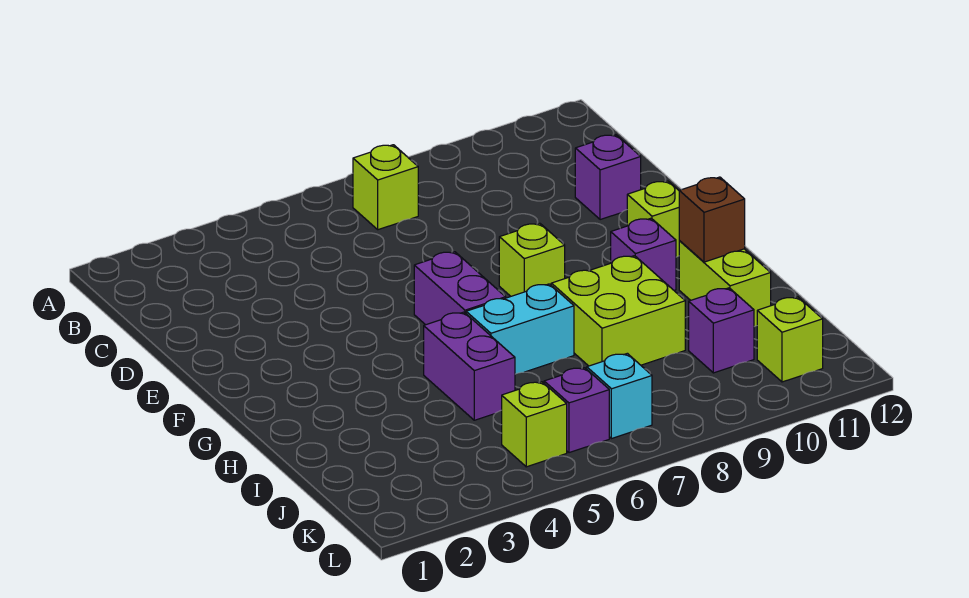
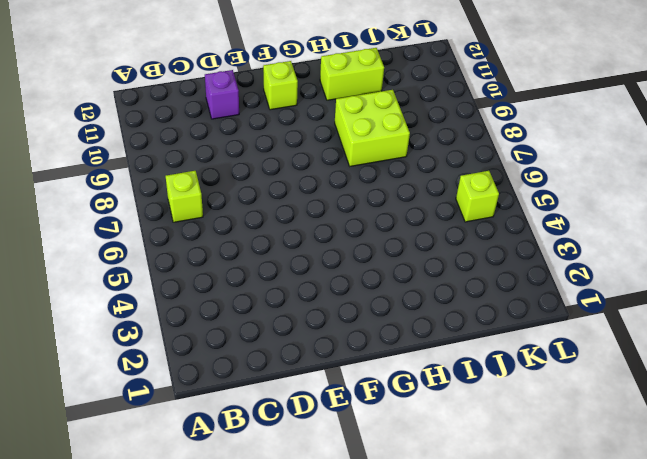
none -> purple brick F6:G6 level 1
none -> lime brick F8 level 1
none -> purple brick G10 level 1

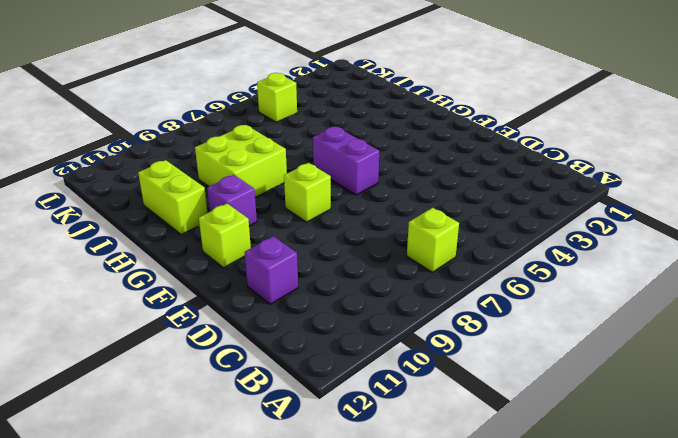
none -> purple brick H5:I5 level 1
none -> cyan brick H6:H7 level 1
none -> purple brick J10 level 1

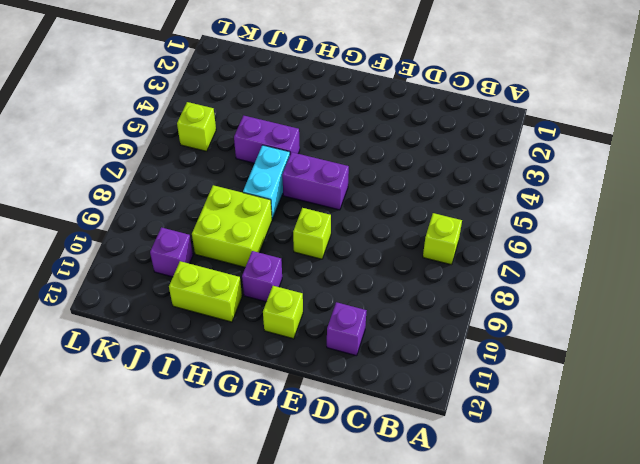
none -> purple brick K6 level 1
none -> cyan brick K7 level 1
none -> lime brick K11 level 1

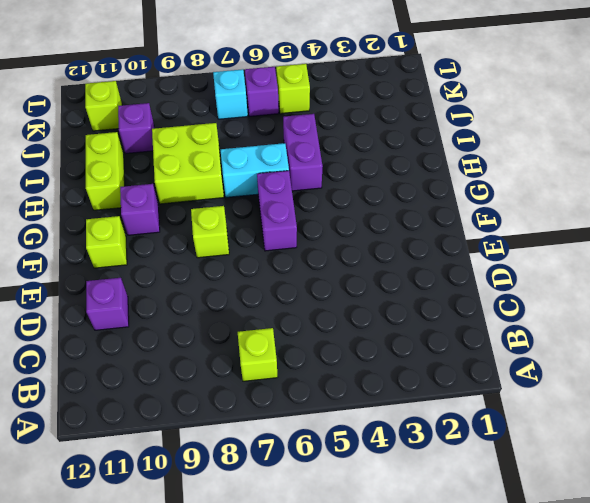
none -> brown brick H11 level 2

